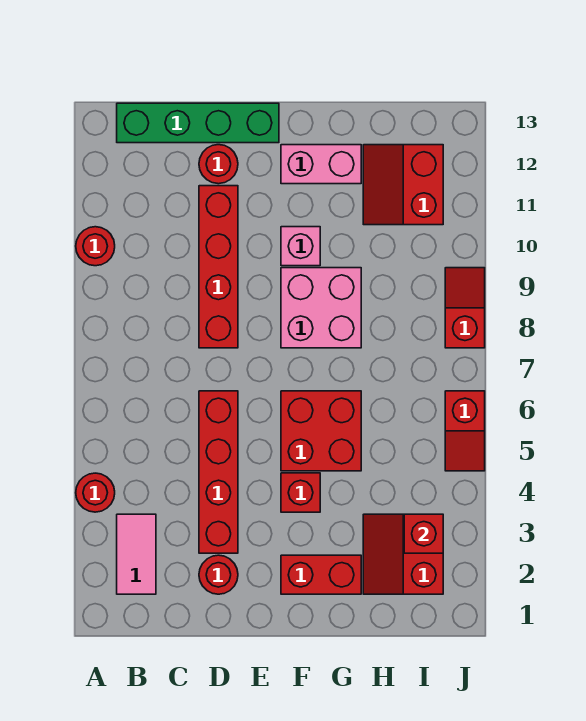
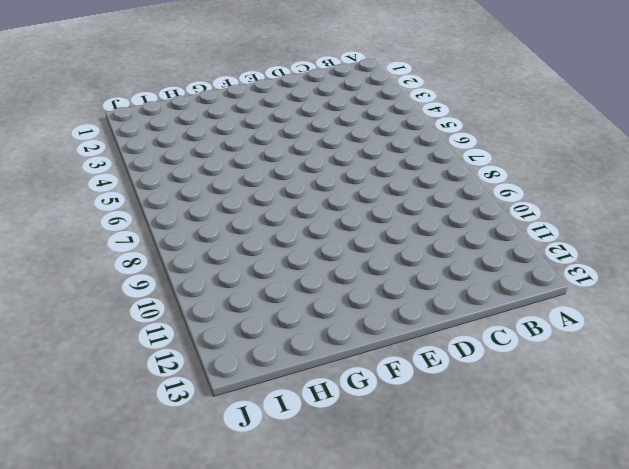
none -> red round brick A4 level 1
none -> red round brick A10 level 1
none -> pink tile B2:B3 level 1

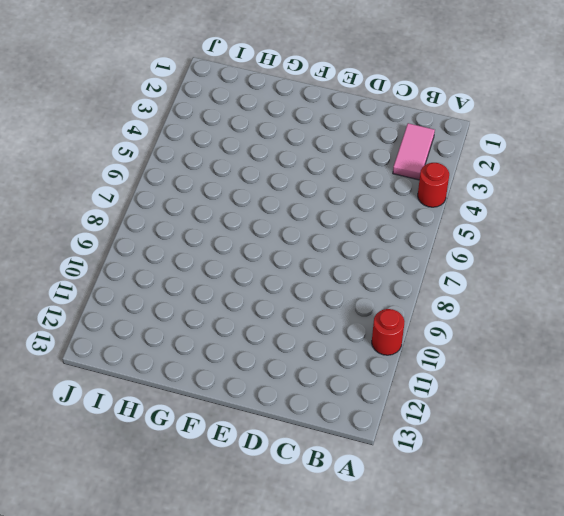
none -> green brick B13:E13 level 1
none -> red round brick D2 level 1
none -> red brick D3:D6 level 1

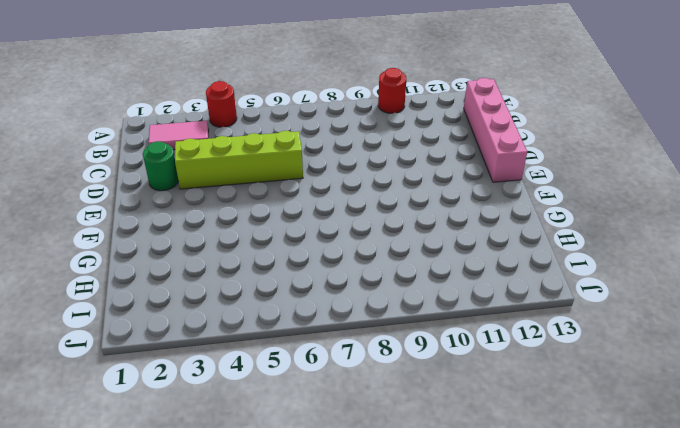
pink brick B13:E13 level 1 -> green brick B13:E13 level 1
green round brick D2 level 1 -> red round brick D2 level 1
lime brick D3:D6 level 1 -> red brick D3:D6 level 1
none -> red brick D8:D11 level 1
none -> red round brick D12 level 1
none -> red brick F2:G2 level 1

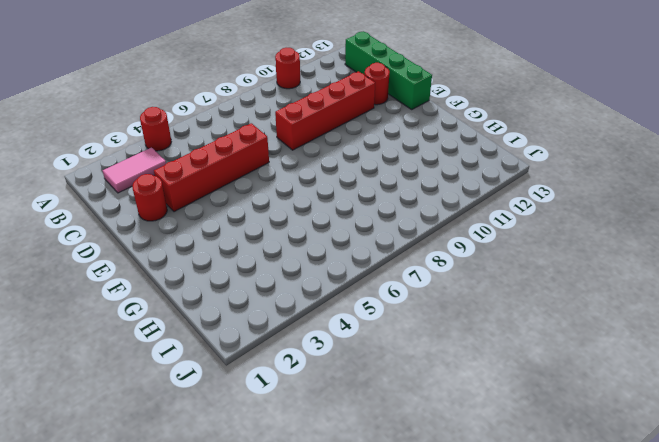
none -> red brick F2:G2 level 1
none -> red brick F4 level 1
none -> red brick F5:G6 level 1

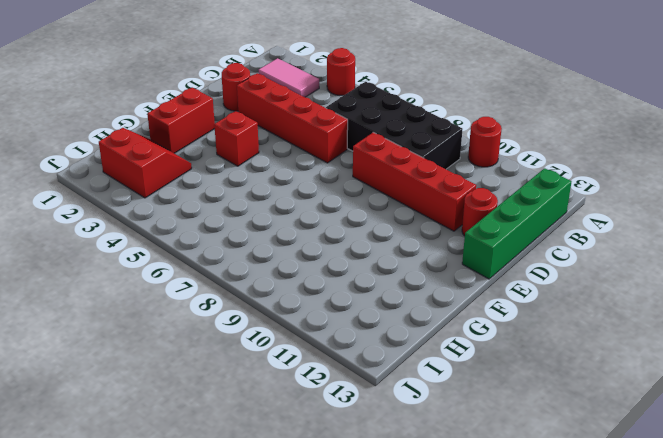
black brick B6:C9 level 1 -> none
none -> red brick F5:G6 level 1
none -> pink brick F8:G9 level 1
none -> pink brick F10 level 1

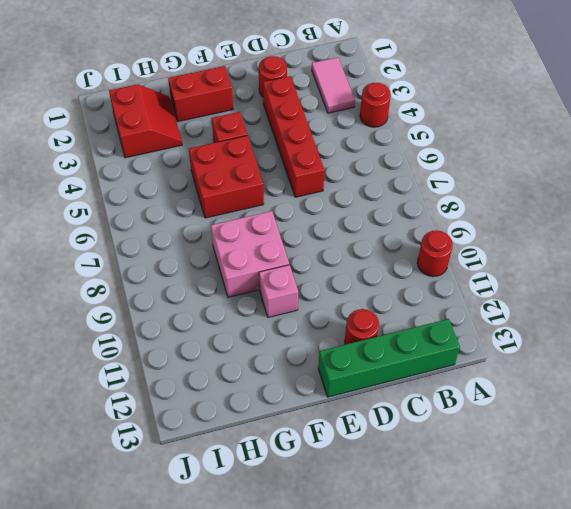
none -> red brick D8:D11 level 1
none -> pink brick F12:G12 level 1
none -> red slope H11:I12 level 1 top I

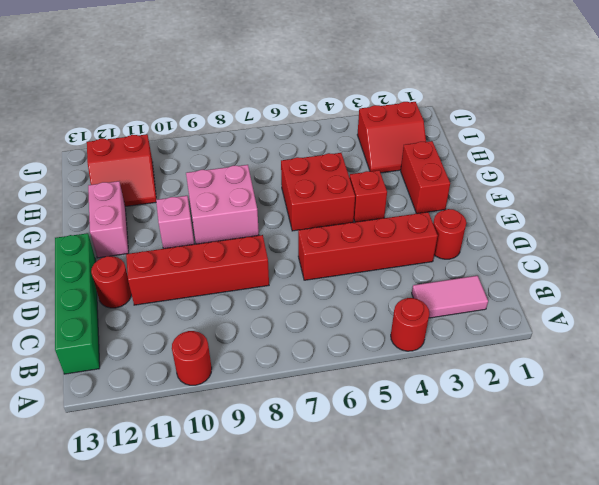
none -> red slope J5:J6 level 1 top 6
none -> red slope J8:J9 level 1 top 8
none -> red brick I3 level 2

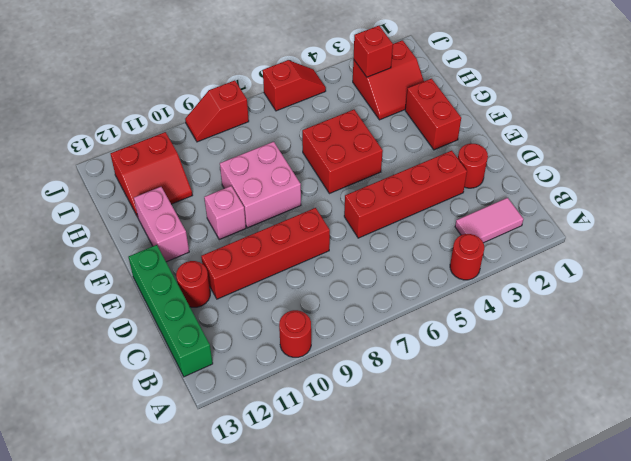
none -> red brick F4 level 1

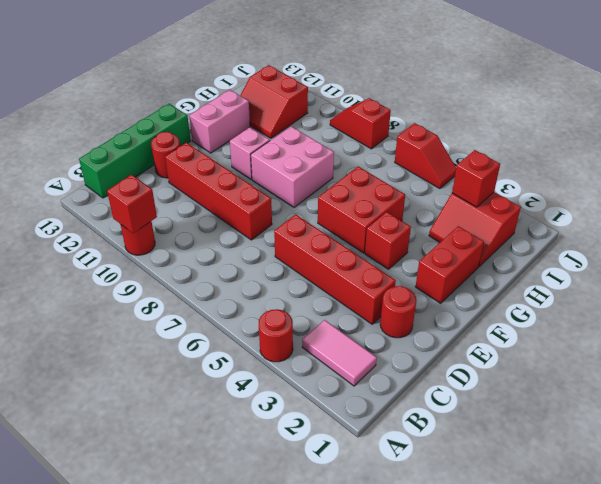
red brick A10 level 2 -> none

